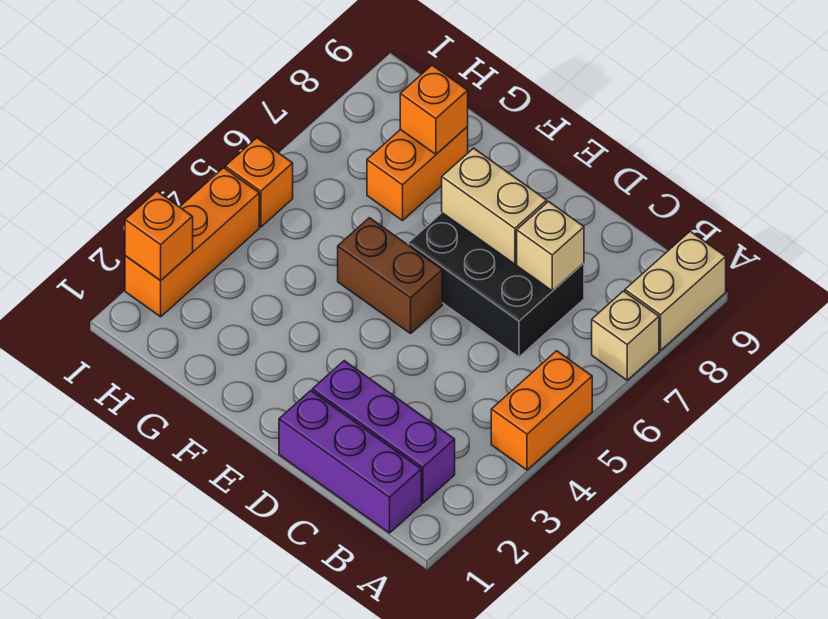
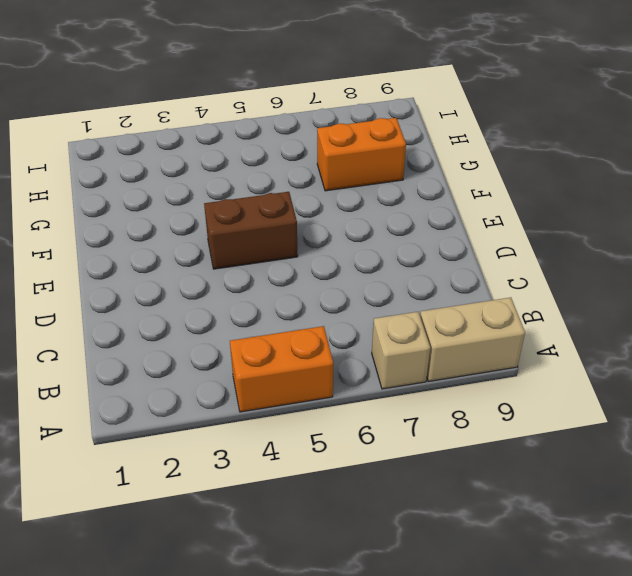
brown brick E4:E5 level 1 -> brown brick E5:F5 level 1
none -> purple brick B1:D1 level 1
none -> purple brick B2:D2 level 1
none -> black brick C6:E7 level 1

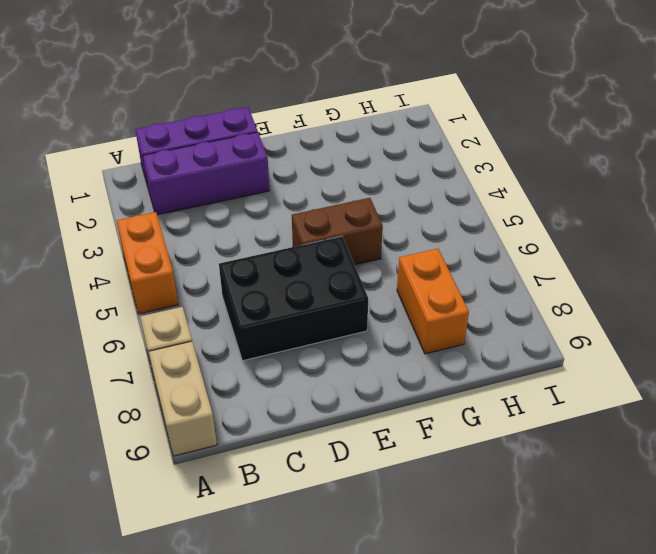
none -> orange brick I2:I4 level 1
none -> orange brick I5 level 1
none -> tan brick C7 level 2

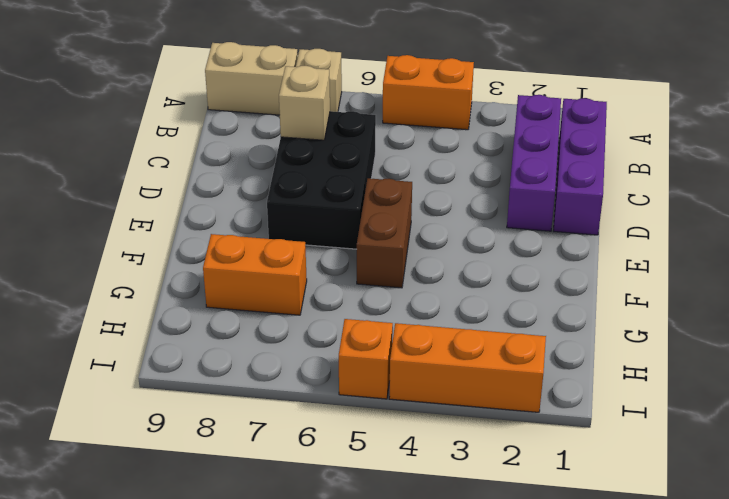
none -> tan brick D7:E7 level 2
none -> orange brick G8 level 2
none -> orange brick I2 level 2

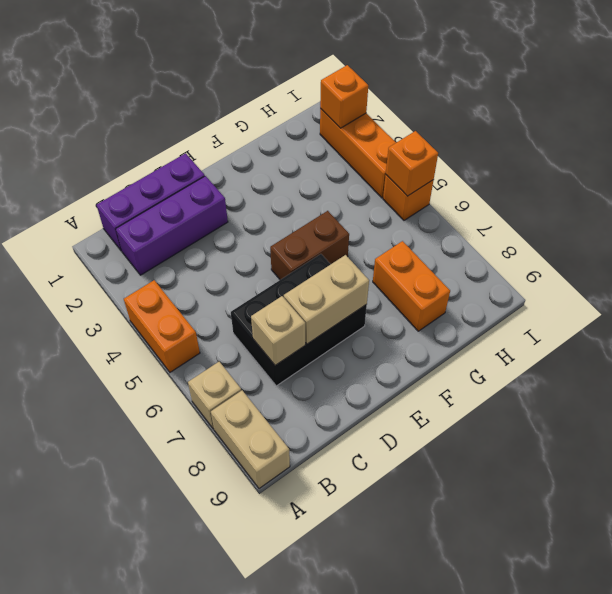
orange brick I5 level 2 -> orange brick G8 level 2

